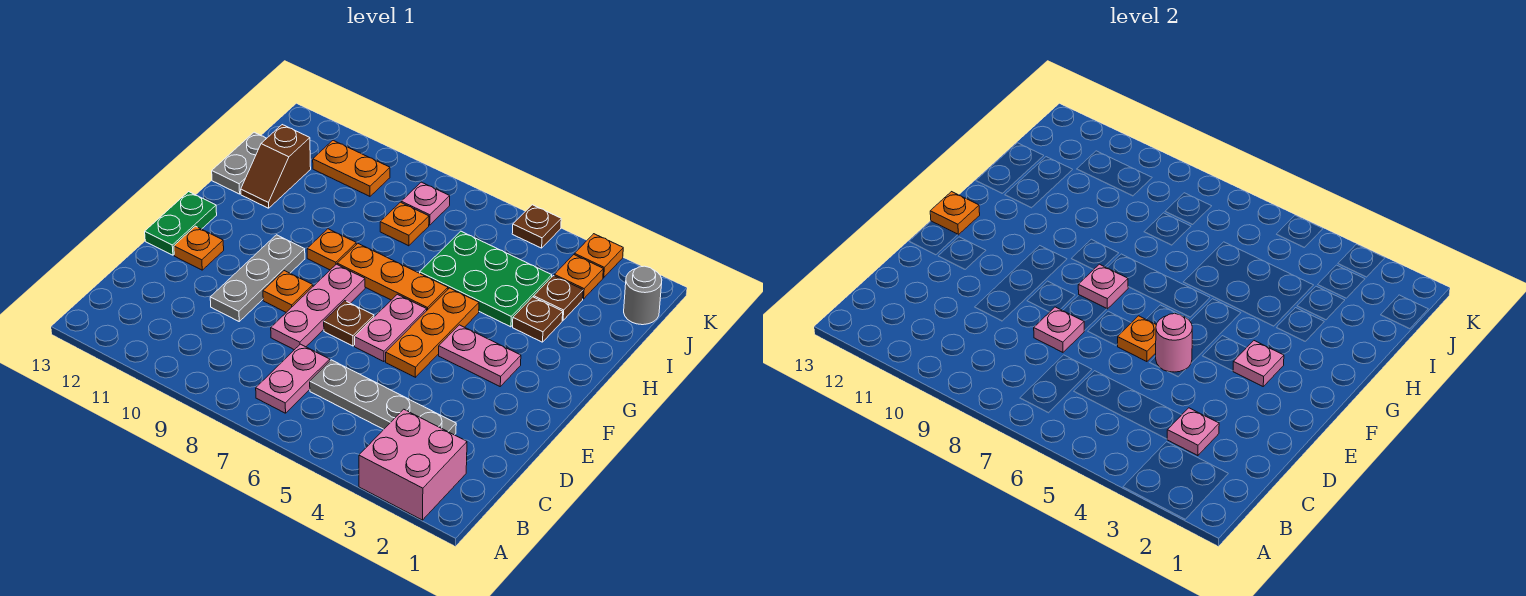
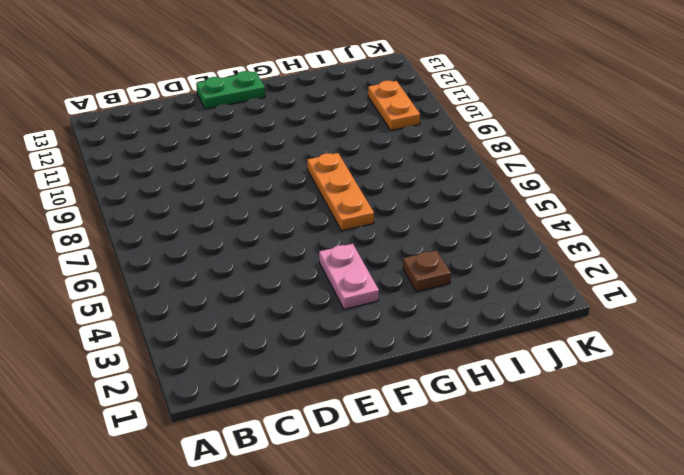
none -> pink brick A2:B3 level 1
none -> pink plate B7:C7 level 1
none -> grey plate C3:C6 level 1
none -> pink plate D8:F8 level 1

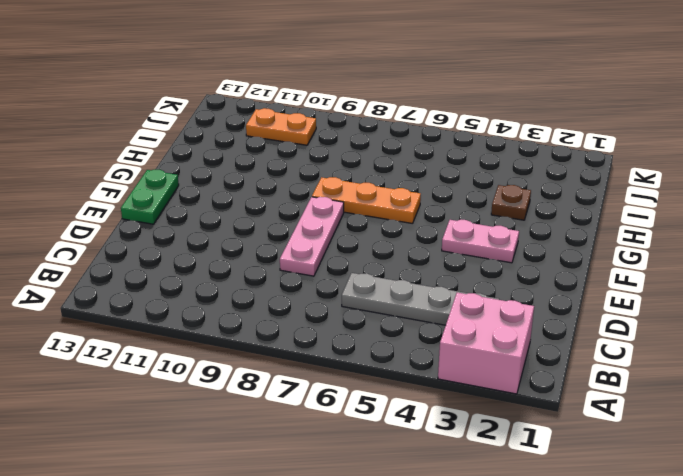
none -> pink plate B7:C7 level 1
none -> grey plate D10:F10 level 1
none -> orange plate E5:G5 level 1
none -> pink plate E6:F6 level 1

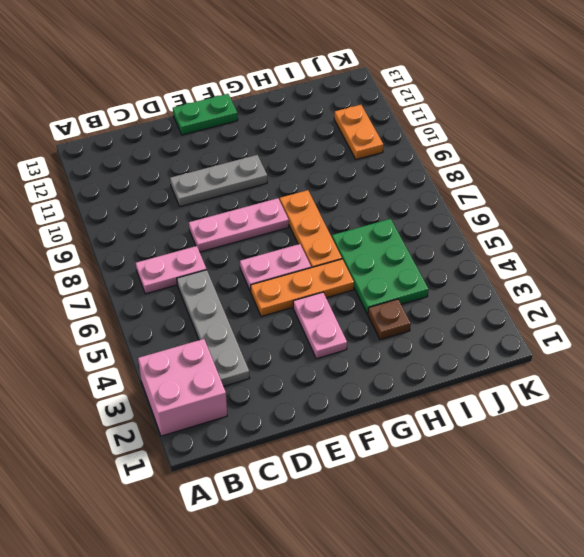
none -> brown plate E7 level 1
none -> orange plate E9 level 1
none -> orange plate E12 level 1
none -> orange plate G9 level 1

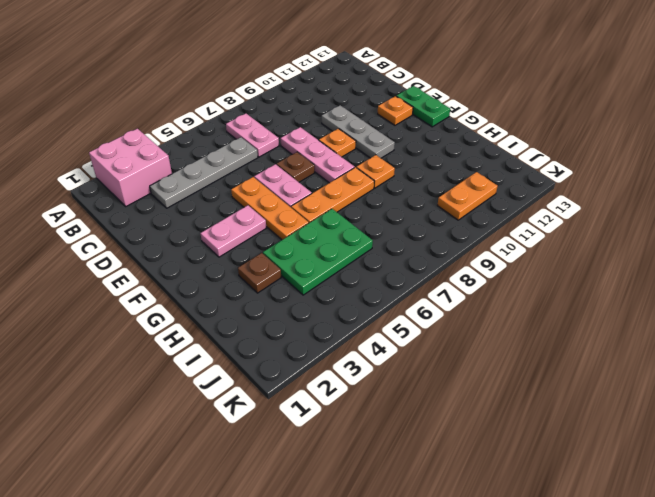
none -> brown slope H12:I12 level 1 top I
none -> grey plate H13:I13 level 1
none -> brown plate I3 level 1
none -> orange plate I8 level 1

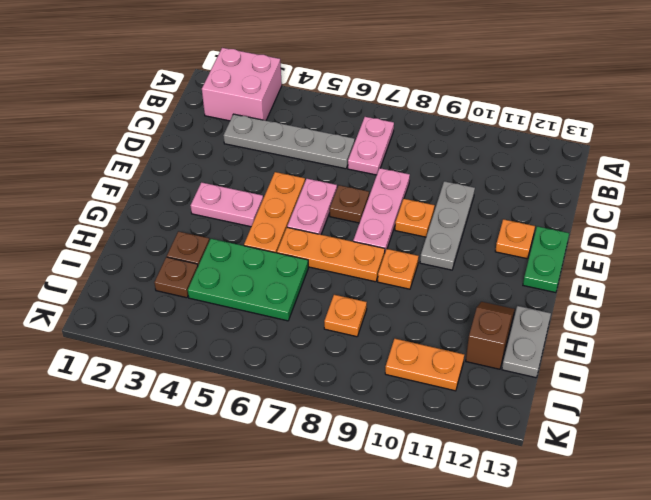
none -> grey round brick J1 level 1
none -> orange plate J3 level 1
none -> pink plate J8 level 1
none -> orange plate K3 level 1

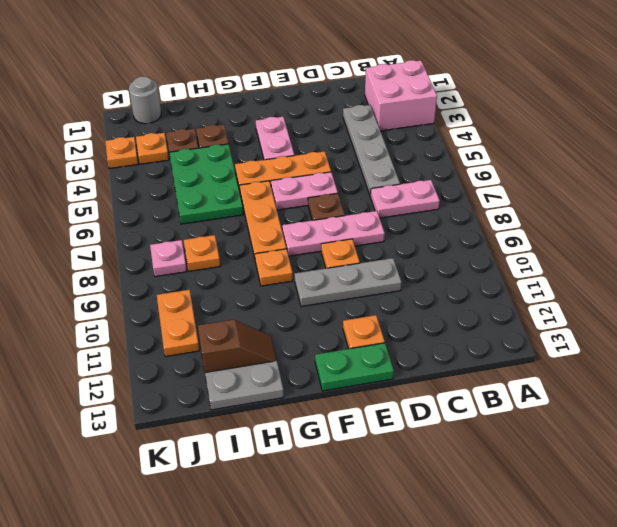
none -> brown plate K5 level 1
none -> pink plate C3 level 2
none -> pink plate D8 level 2
none -> pink round brick E5 level 2

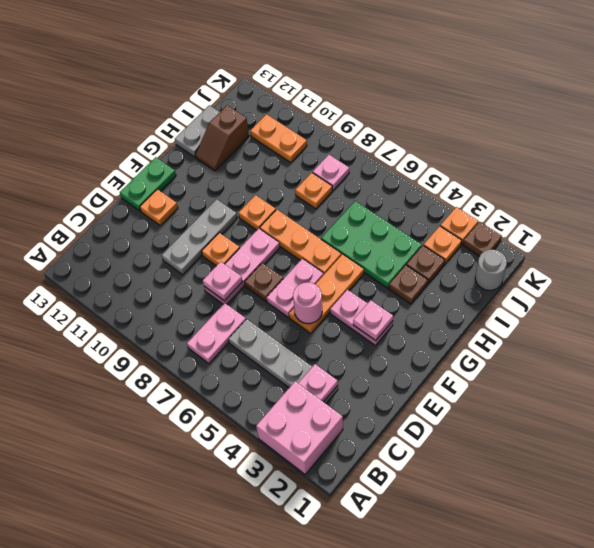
brown plate K2 level 1 -> brown plate K5 level 1
none -> orange plate E6 level 2
none -> pink plate F8 level 2
none -> orange plate F13 level 2

